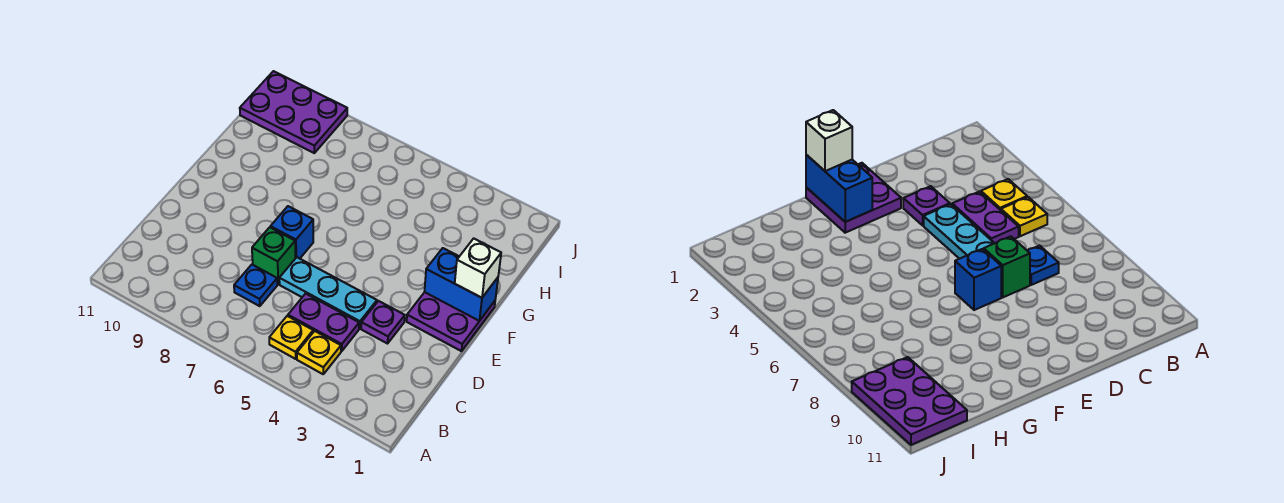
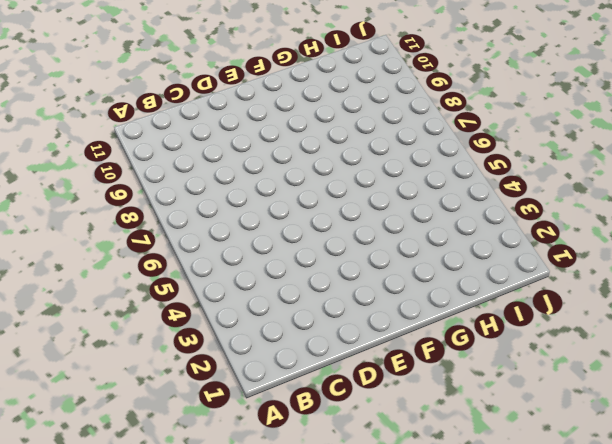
none -> yellow plate B4 level 1
none -> yellow plate B5 level 1
none -> purple plate C4:C5 level 1

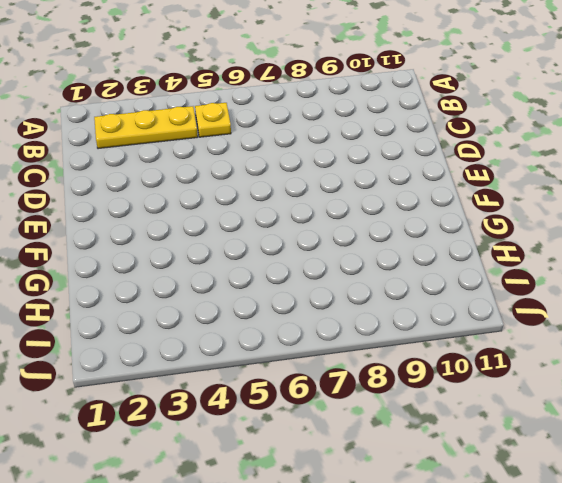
yellow plate B2:B4 level 1 -> yellow plate B4 level 1
none -> purple plate C4:C5 level 1
none -> blue plate C7 level 1
none -> purple plate D3 level 1

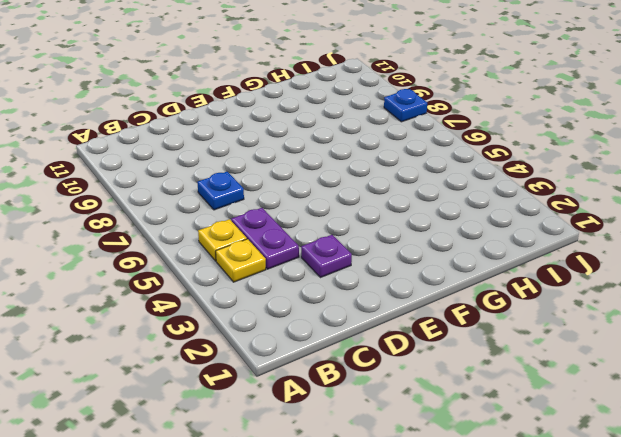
blue plate J8 level 1 -> none
none -> cyan plate D4:D6 level 1
none -> green brick D7 level 1
none -> purple plate E1:F2 level 1

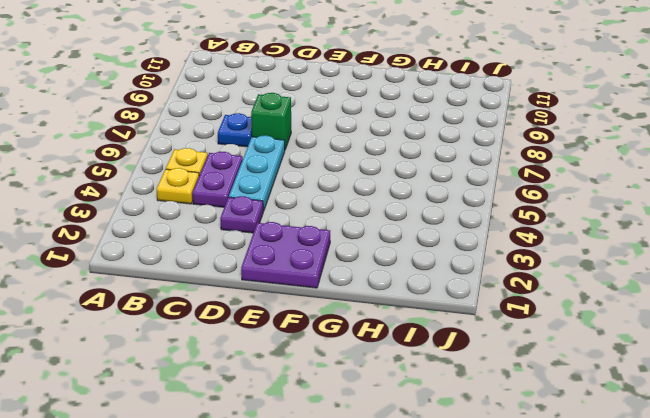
none -> blue brick E7 level 1
none -> purple plate I9:J11 level 1
none -> blue brick F1:F2 level 2

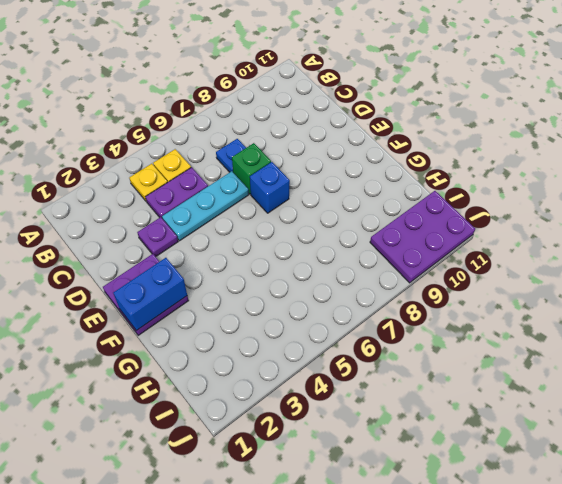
none -> white brick F1 level 3

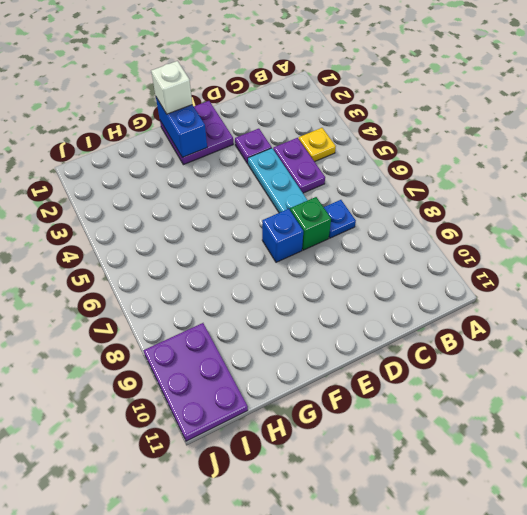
none -> yellow plate B5 level 1

